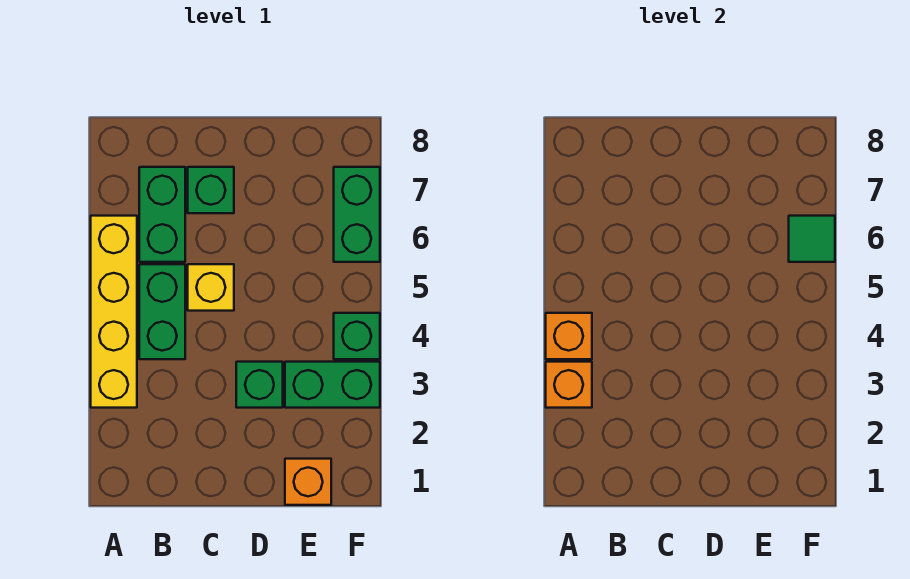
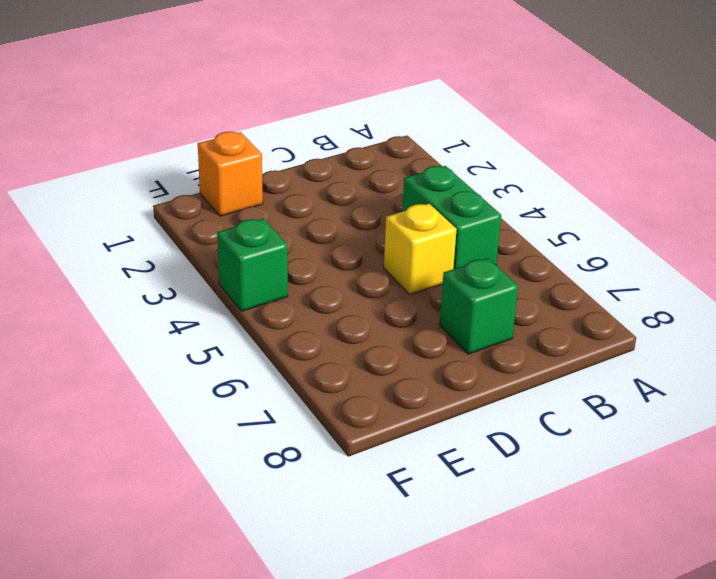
none -> yellow brick A3:A6 level 1
none -> green brick B6:B7 level 1
none -> green brick D3 level 1

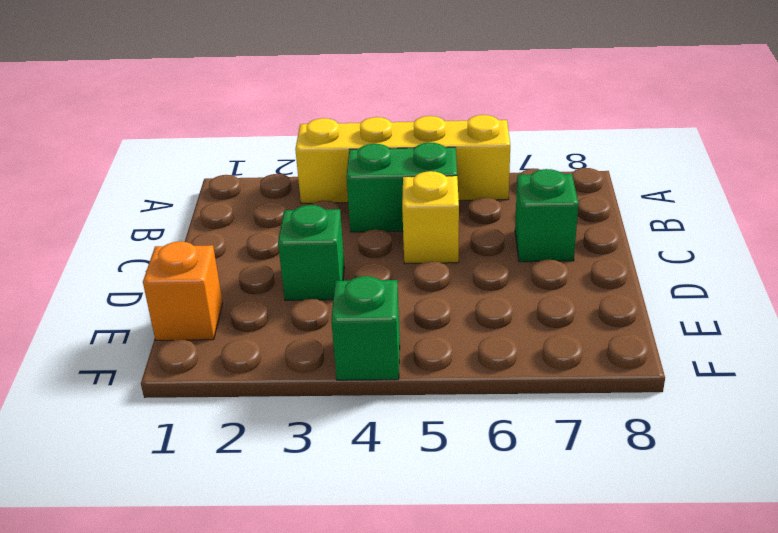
none -> green brick B6:B7 level 1
none -> green brick E3:F3 level 1
none -> green brick F6:F7 level 1

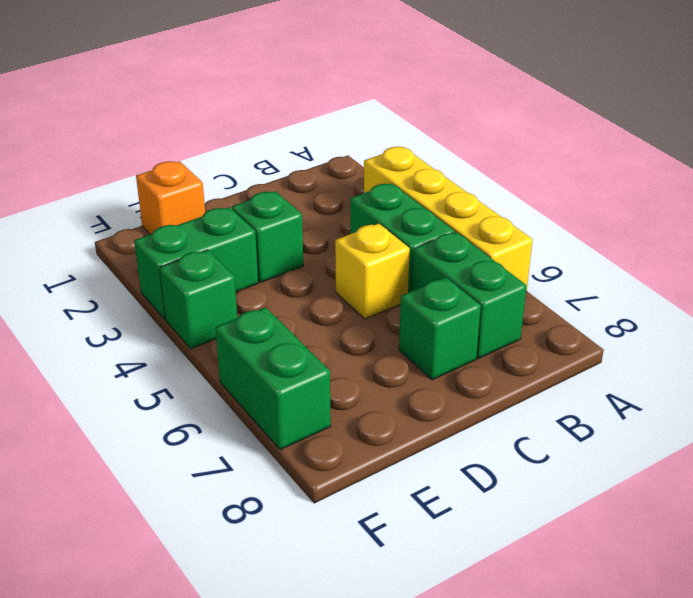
none -> orange brick A3 level 2
none -> orange brick A4 level 2
none -> green tile F6 level 2

